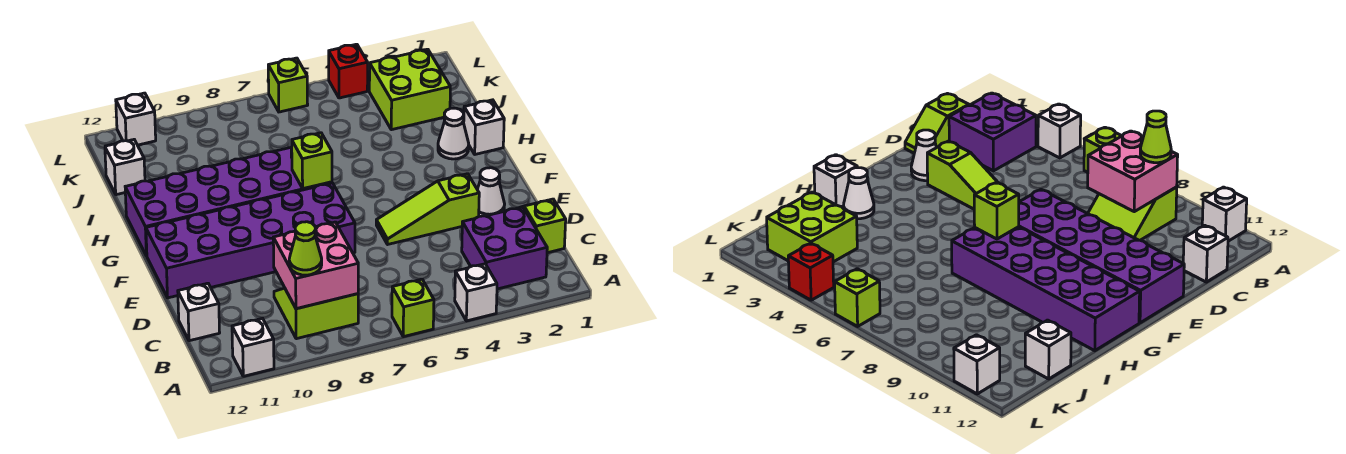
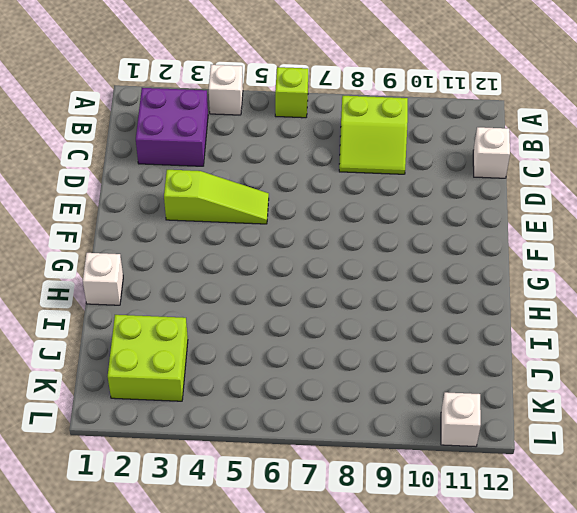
none -> white brick A11 level 1
none -> lime slope C1:D1 level 1 top C
none -> white cone E2 level 1

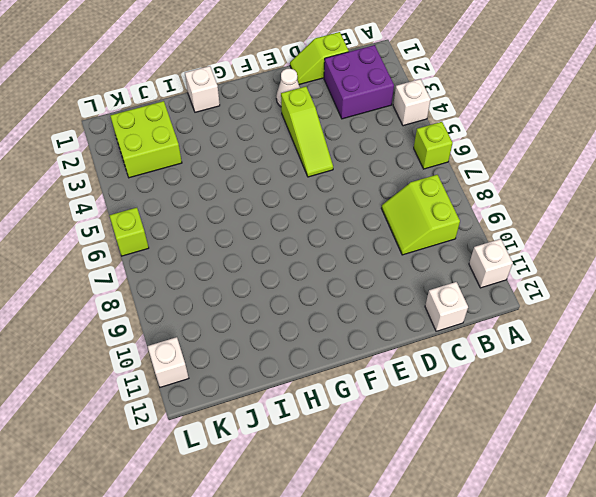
none -> purple brick E7:F12 level 1
none -> purple brick G7:H12 level 1
none -> white cone H2 level 1

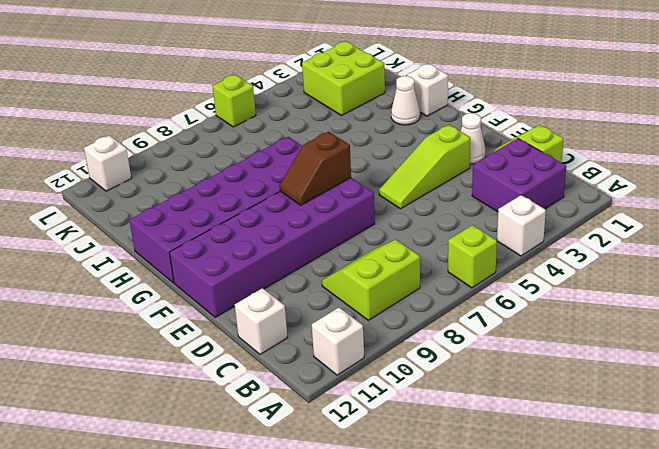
brown slope F7:F8 level 2 top 7 -> none
none -> white brick J12 level 1
none -> red brick L4 level 1
none -> pink brick B8:C9 level 2

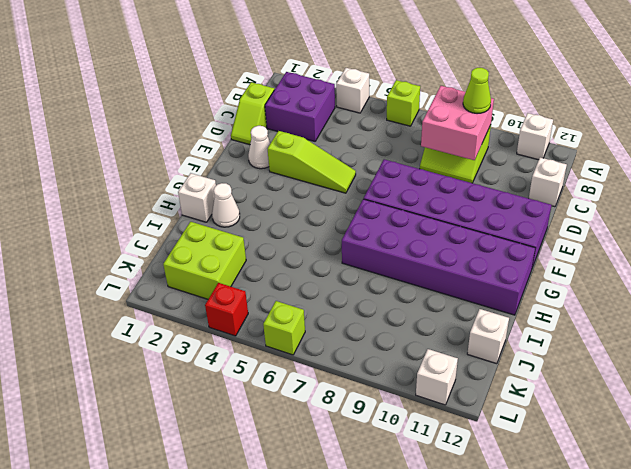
none -> lime brick G7 level 2

